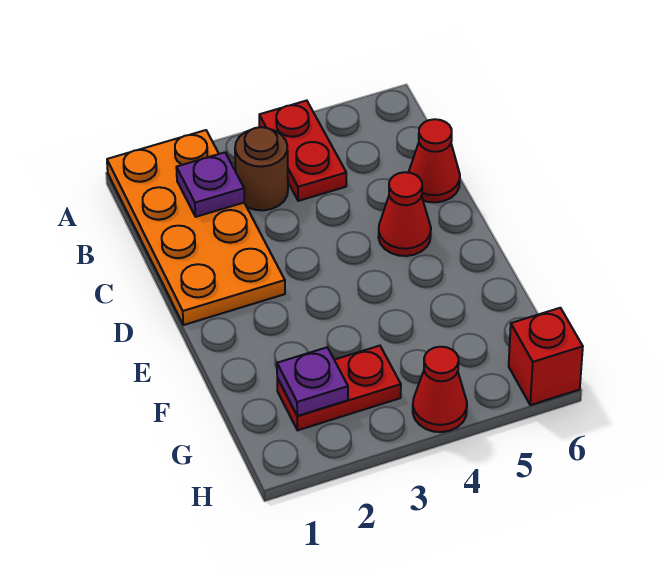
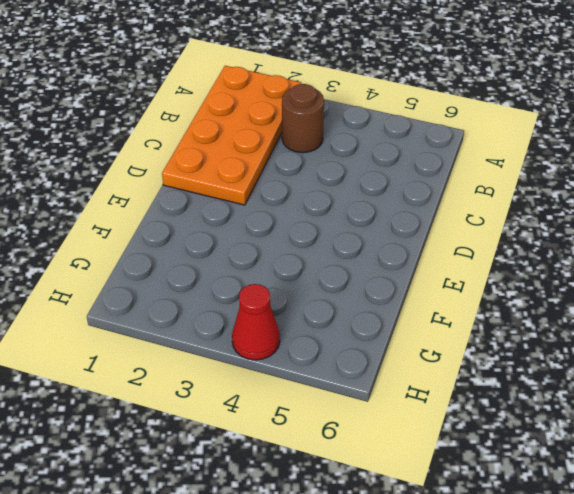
none -> red plate A4:B4 level 1
none -> red cone C6 level 1

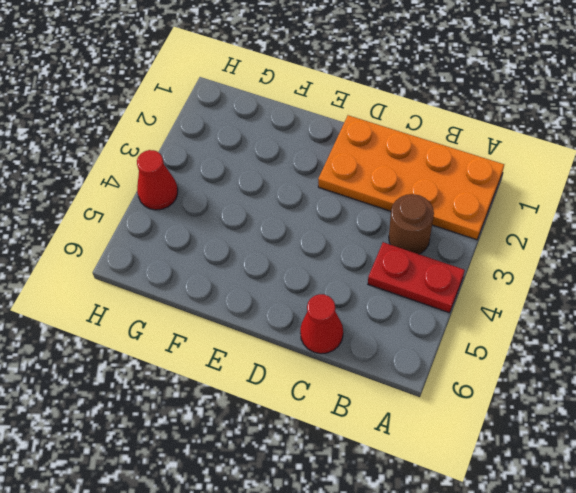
none -> red cone D5 level 1
none -> red plate G2:G3 level 1

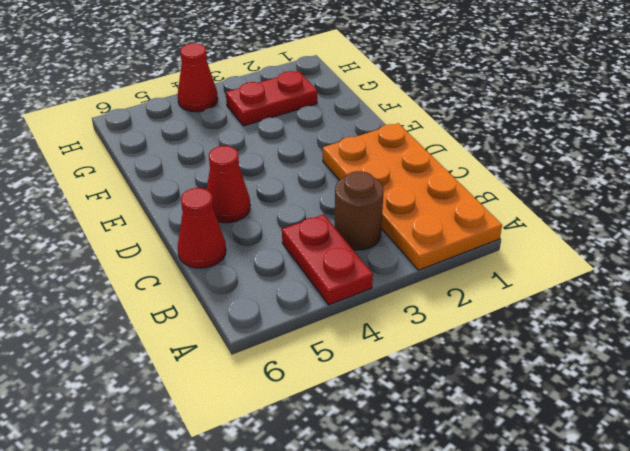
none -> red brick H6 level 1
none -> purple plate B2 level 2

